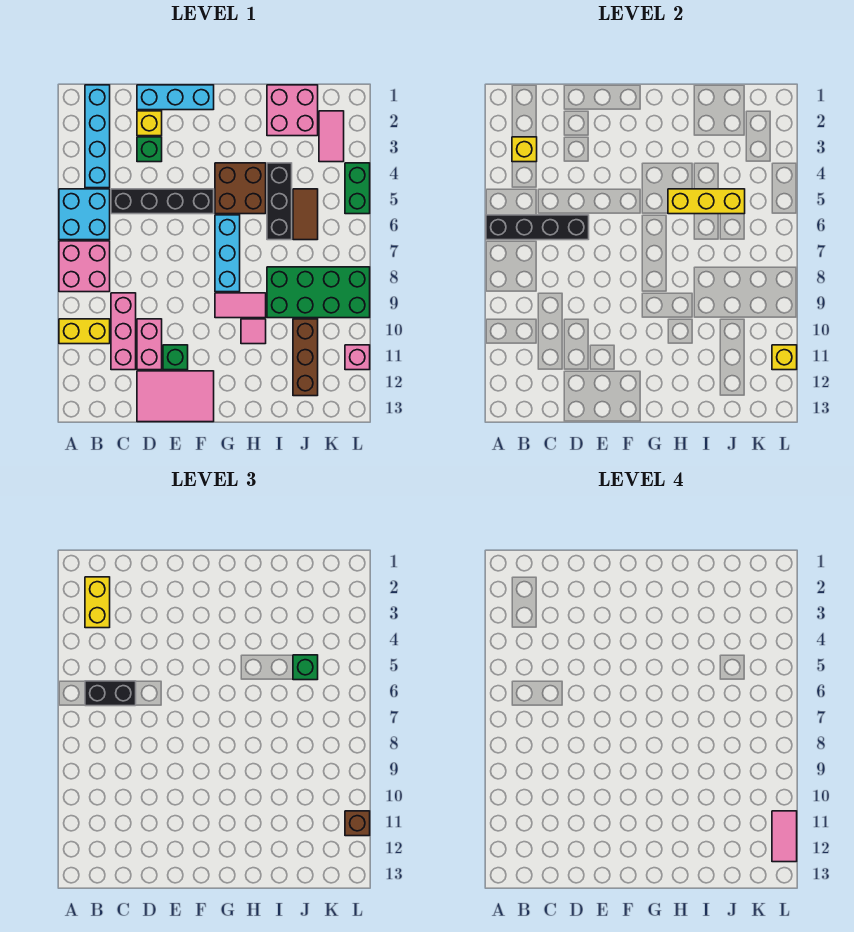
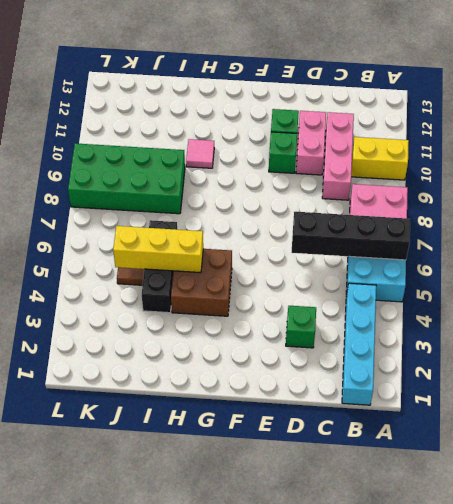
green brick E10 level 1 -> green brick J5 level 3
none -> black brick C5:F5 level 1
none -> cyan brick D1:F1 level 1
none -> yellow brick D2 level 1
none -> pink tile D12:F13 level 1

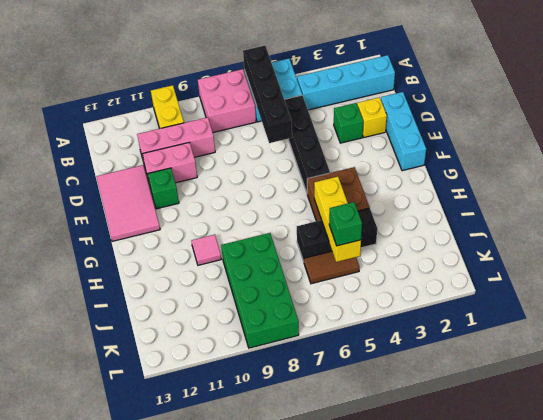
none -> cyan brick G6:G8 level 1
none -> pink tile G9:H9 level 1
none -> pink brick I1:J2 level 1
none -> brown brick J10:J12 level 1

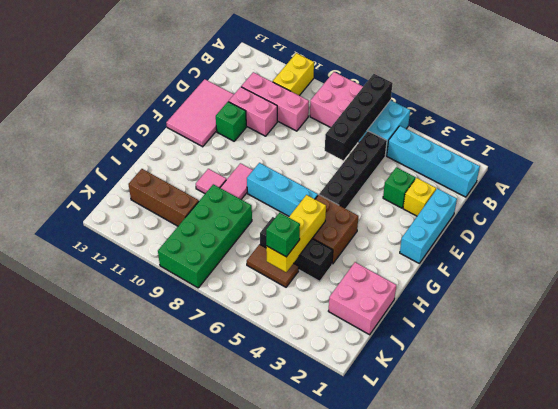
none -> pink tile K2:K3 level 1
none -> green brick L4:L5 level 1
none -> pink brick L11 level 1
none -> yellow brick B3 level 2

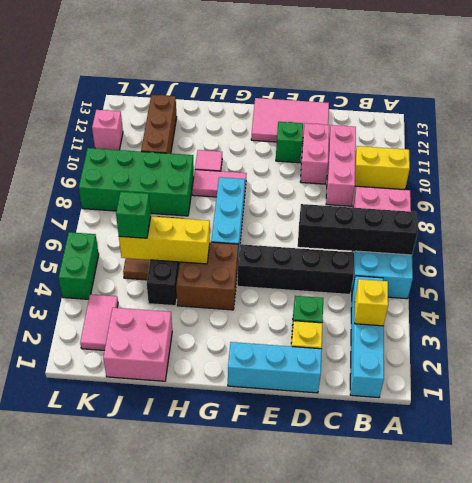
none -> yellow brick L11 level 2
none -> yellow brick B2:B3 level 3
none -> black brick B6:C6 level 3
none -> brown brick L11 level 3

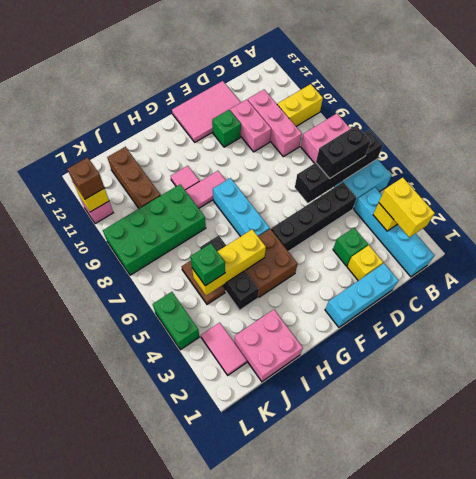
none -> pink tile L11:L12 level 4

